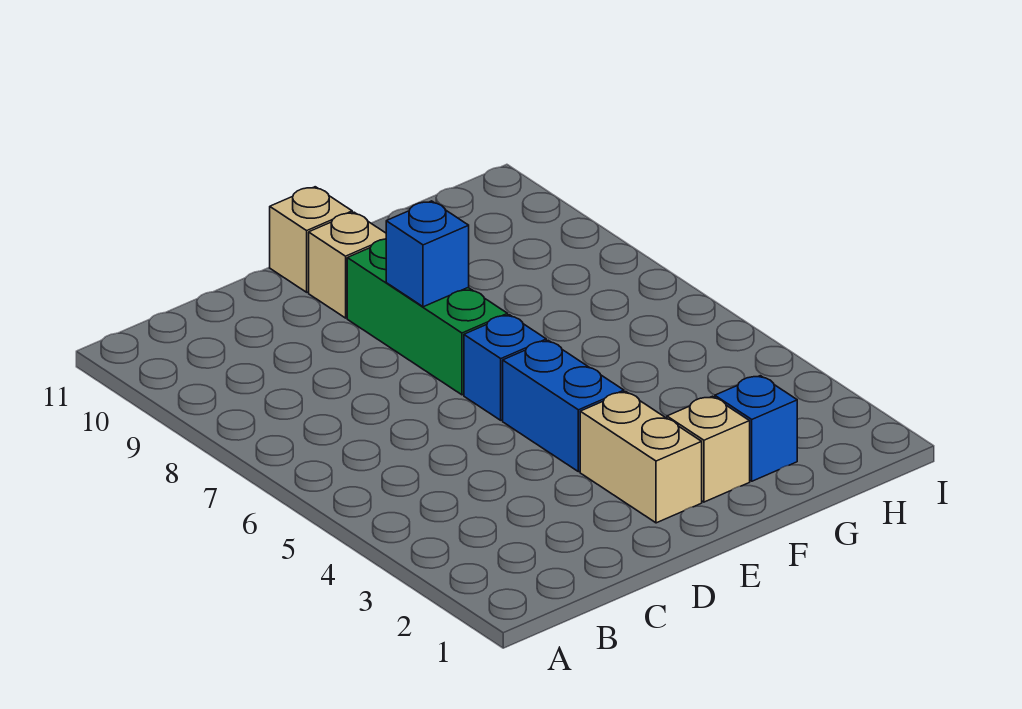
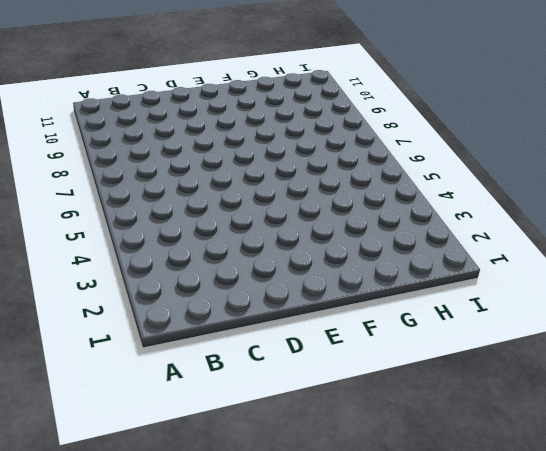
none -> tan brick E2:E3 level 1
none -> blue brick E4:E5 level 1

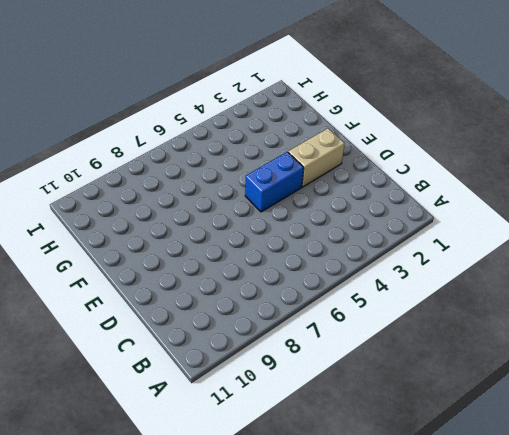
none -> blue brick E6 level 1
none -> green brick E7:E9 level 1

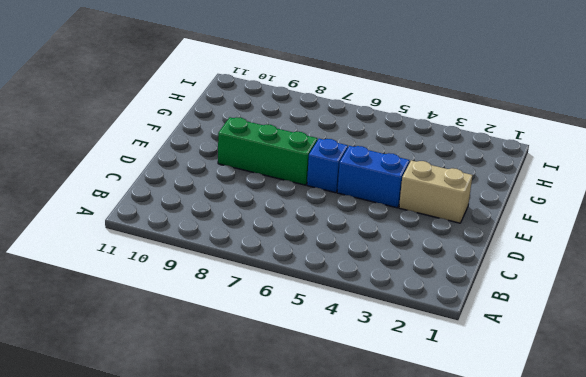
none -> tan brick E10 level 1
none -> tan brick E11 level 1

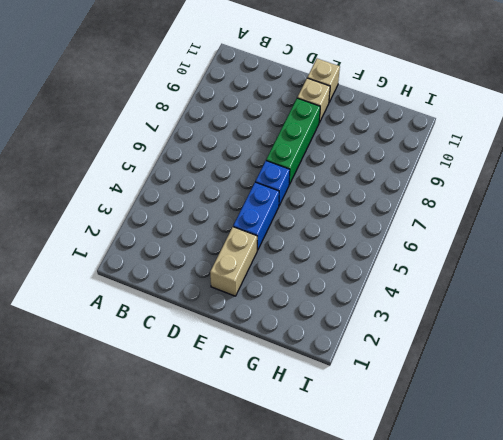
none -> tan brick F2 level 1
none -> blue brick G2 level 1

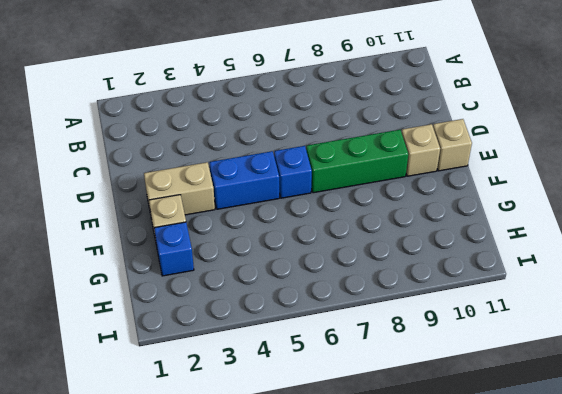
none -> blue brick E8 level 2

